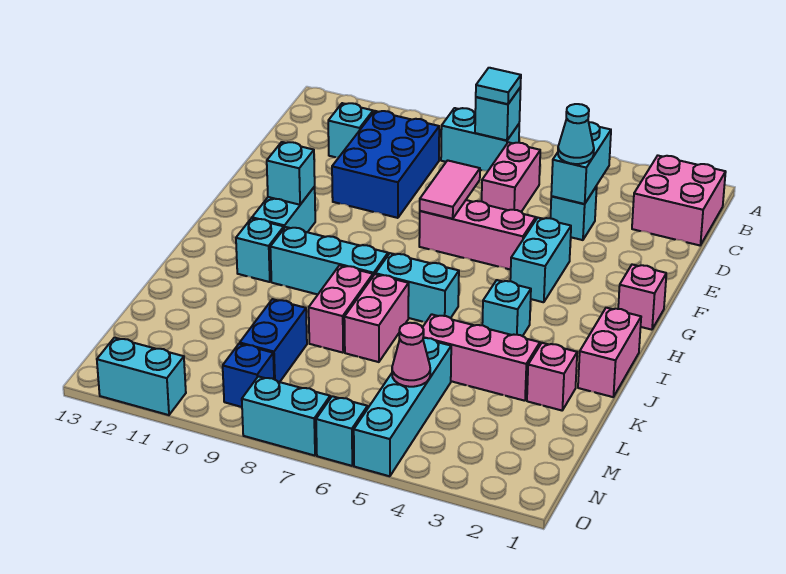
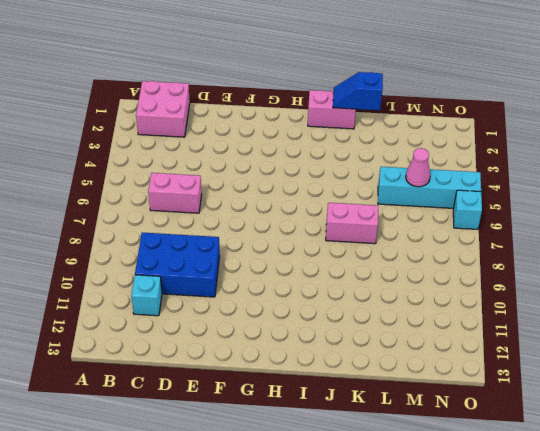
blue slope J1:K1 level 2 top K -> none
none -> cyan brick B7:B8 level 1
none -> cyan brick D4 level 1
none -> cyan brick F4:G4 level 1
none -> pink brick F5:F7 level 1

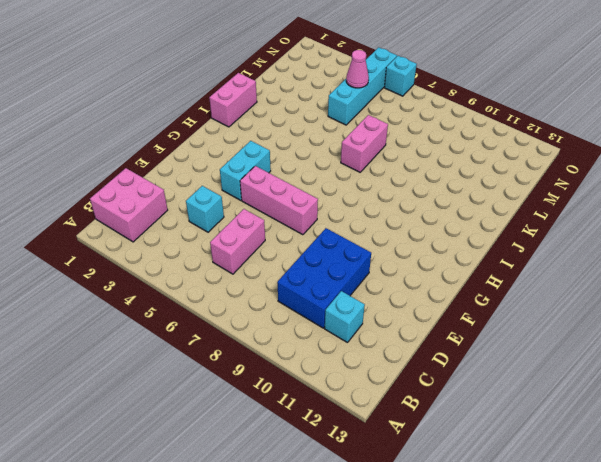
none -> cyan brick B7:B8 level 1
none -> pink brick G1 level 1
none -> cyan brick G11:H11 level 1
none -> cyan brick I4 level 1

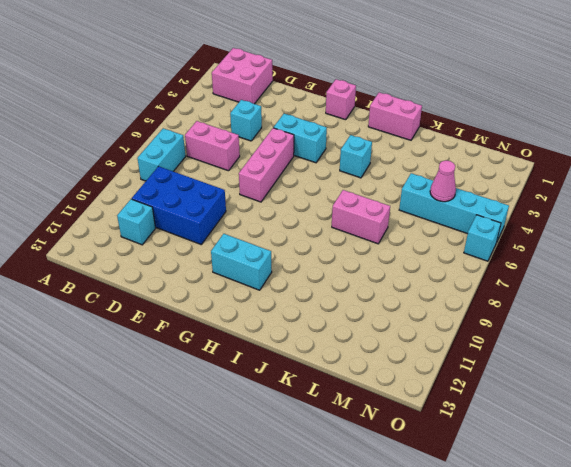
none -> cyan brick I6:I7 level 1
none -> cyan brick I8:I10 level 1
none -> cyan brick I11 level 1
none -> pink brick J8:K8 level 1

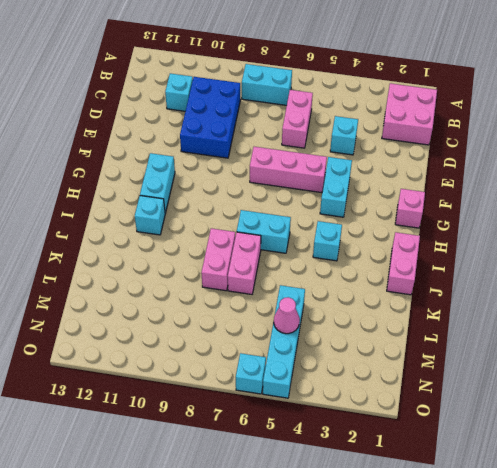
none -> cyan brick I8:I10 level 1
none -> pink brick K2 level 1
none -> pink brick K3:K5 level 1
none -> blue brick L9:M9 level 1

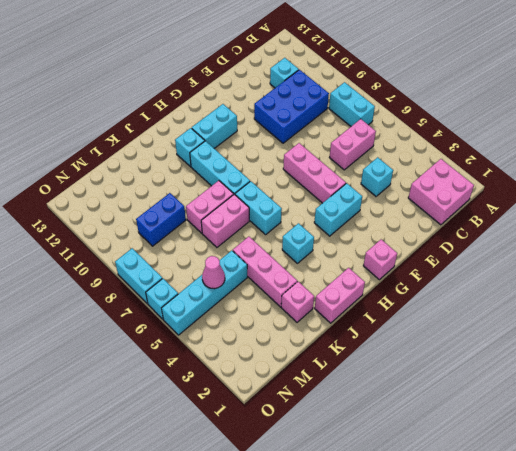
none -> blue brick N9 level 1
none -> cyan brick O11:O12 level 1
none -> cyan brick B7 level 2
none -> cyan brick C4:D4 level 2

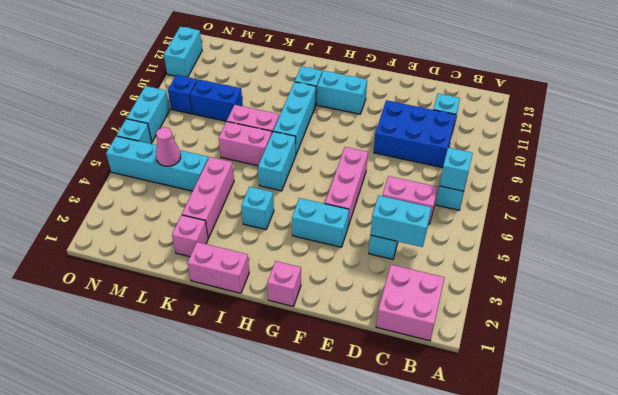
none -> pink tile E7:F7 level 2
none -> cyan brick G11 level 2
none -> cyan tile B7 level 3
none -> cyan cone D4 level 3

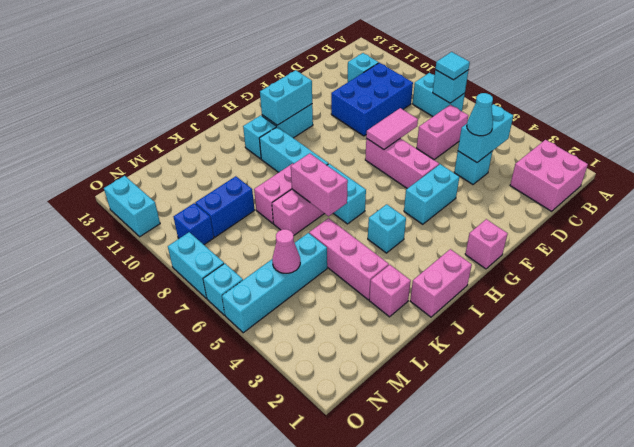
cyan brick G11:H11 level 2 -> cyan brick G11 level 2
pink brick J6:J7 level 2 -> none

